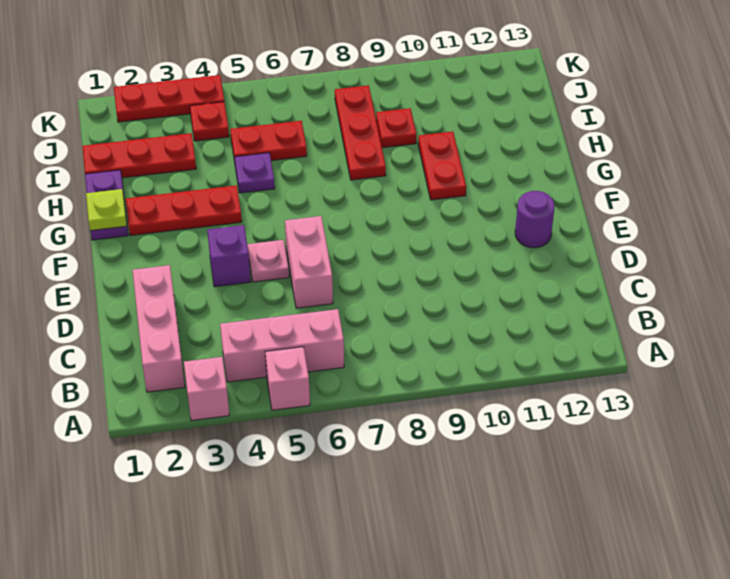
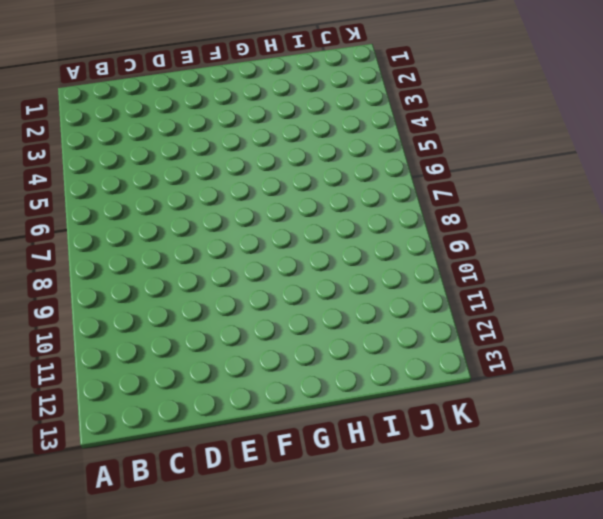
none -> pink brick A3 level 1
none -> pink brick A5 level 1
none -> pink brick B2:D2 level 1

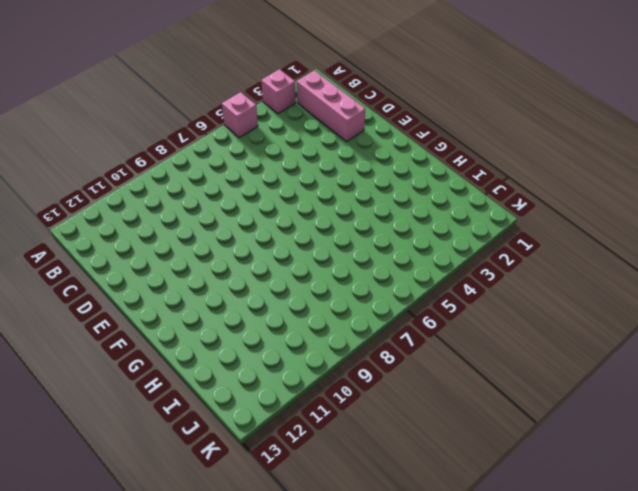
none -> pink brick B4:B6 level 1
none -> pink brick D6:E6 level 1
none -> purple brick E4 level 1

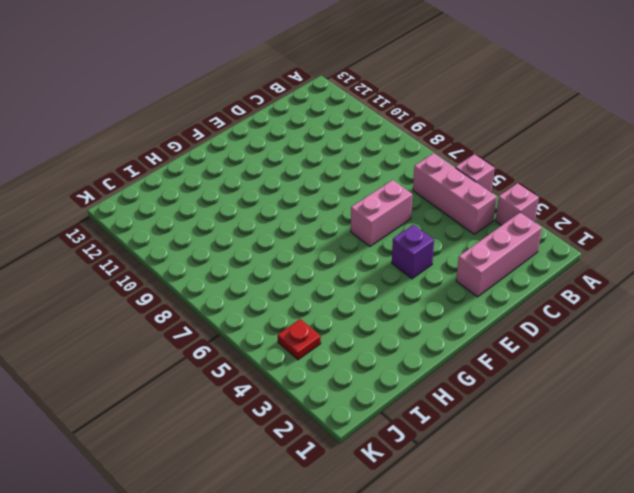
none -> pink plate E5 level 1
none -> purple round brick E12 level 1
none -> purple plate G1:H1 level 1

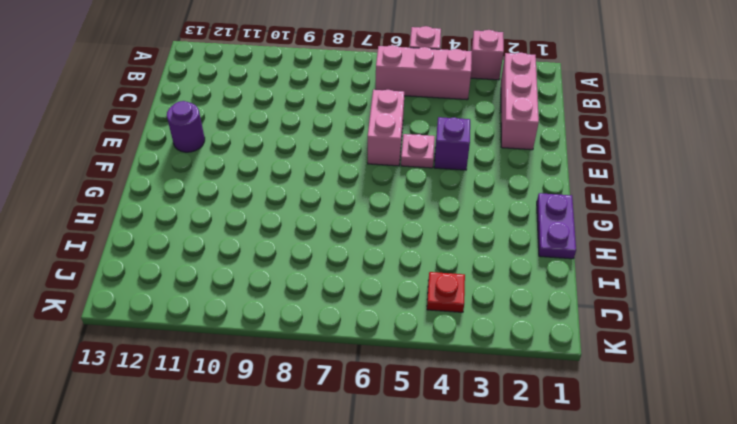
none -> red plate G2:G4 level 1
none -> red plate G10:H10 level 1
none -> purple plate H5 level 1

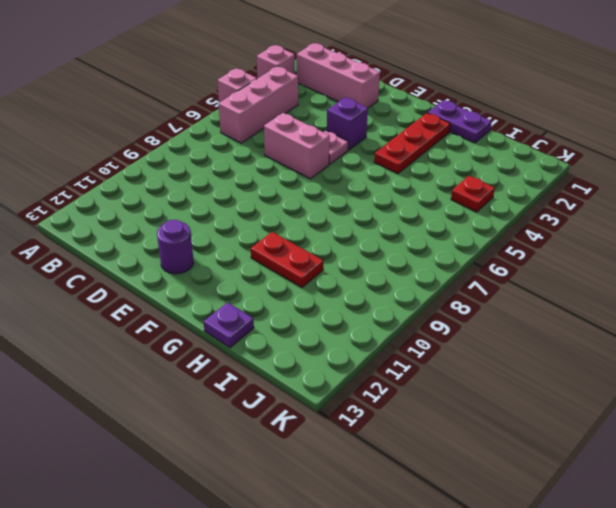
purple plate H13 level 1 -> purple plate H5 level 1
none -> red plate H8:J8 level 1
none -> red plate I1:I3 level 1
none -> red plate I5:I6 level 1

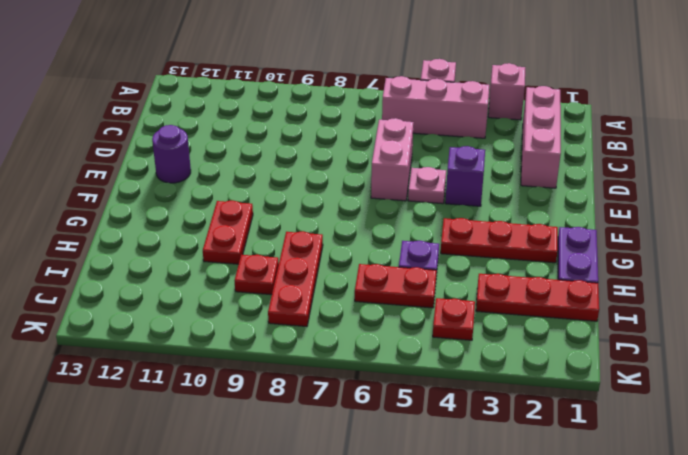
none -> red plate K2:K4 level 1
none -> lime plate G1 level 2

